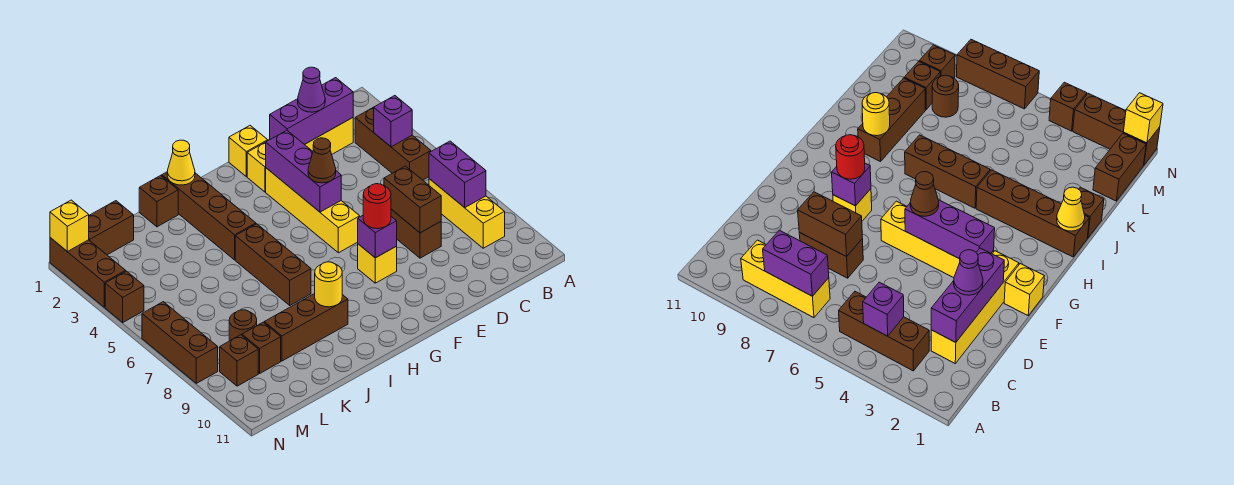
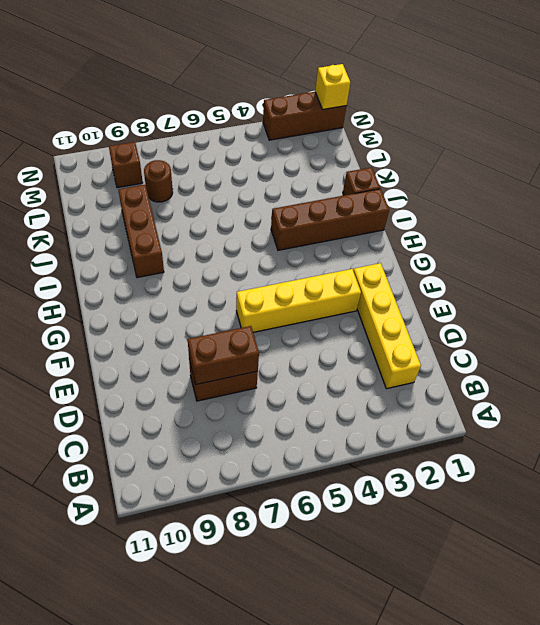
none -> brown brick B3:B5 level 1
none -> yellow brick B7:B9 level 1
none -> yellow brick F1 level 1
none -> yellow brick F8 level 1

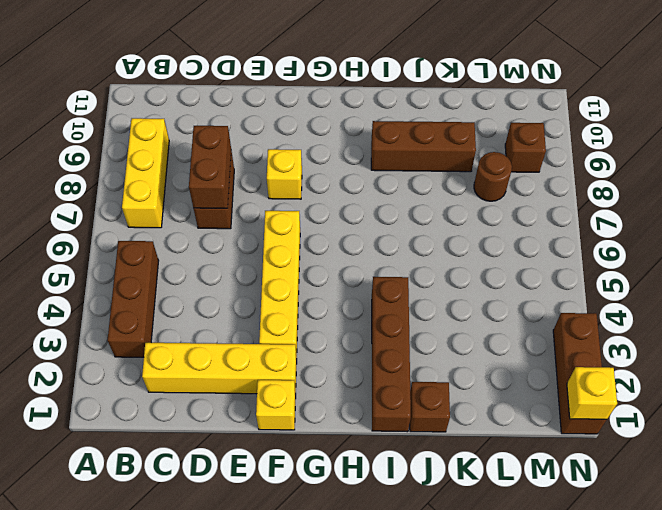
none -> brown brick I5:I7 level 1
none -> brown brick L1:M1 level 1
none -> brown brick L9 level 1
none -> brown brick N4 level 1

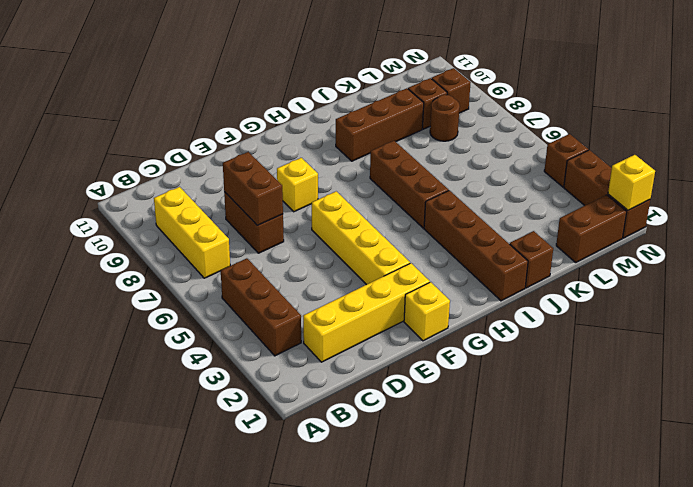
none -> brown brick N6:N8 level 1
none -> purple brick B4 level 2
none -> purple brick B7:B8 level 2
none -> purple brick C2:E2 level 2

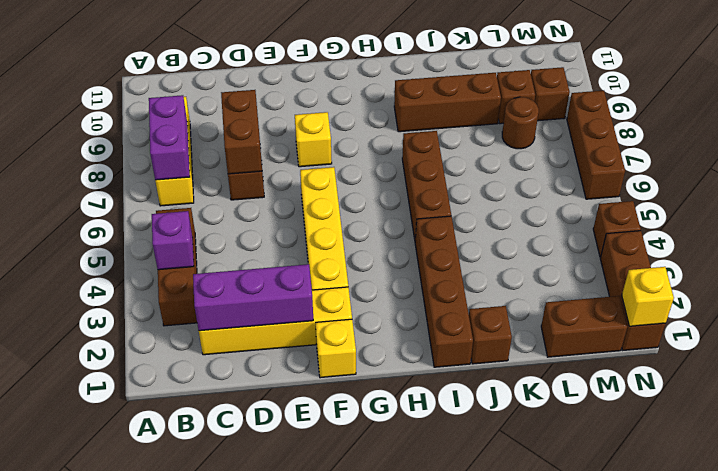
none -> purple brick F3:F5 level 2
none -> purple brick F8 level 2
none -> yellow cone I1 level 2
none -> yellow round brick I9 level 2

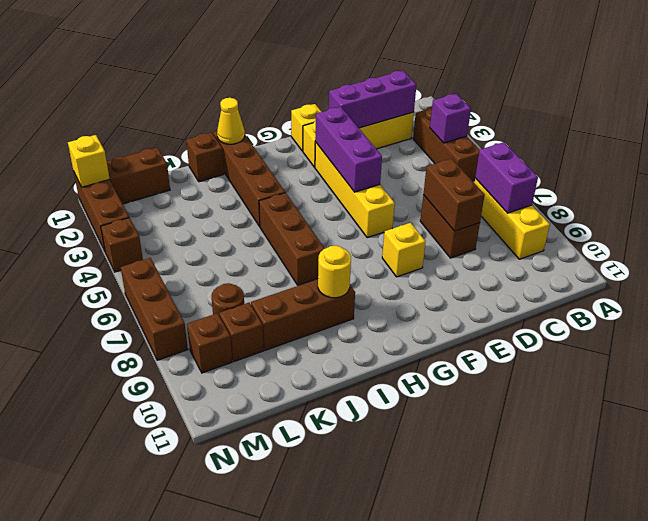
none -> purple brick F8 level 2
none -> purple cone D2 level 3
none -> brown cone F5 level 3
none -> red round brick F8 level 3

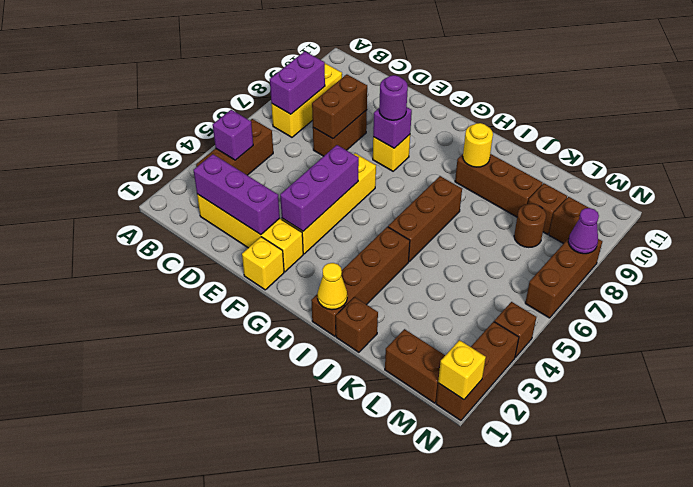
purple round brick F8 level 3 -> red round brick F8 level 3
purple cone N8 level 2 -> purple cone D2 level 3
none -> brown cone F5 level 3

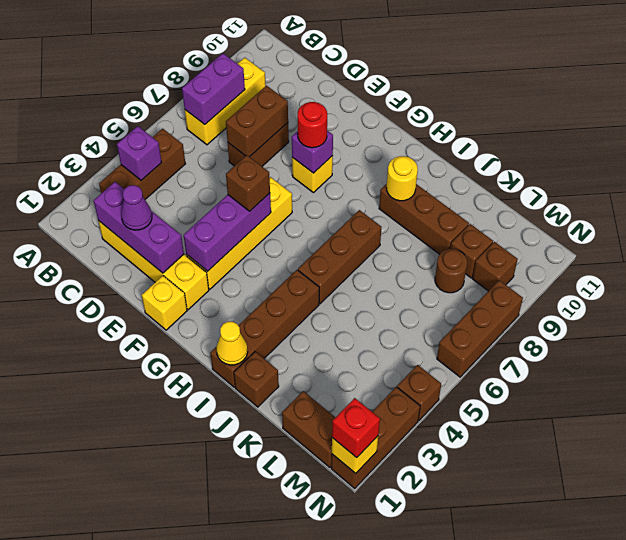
brown brick F5 level 3 -> brown cone F5 level 3
red brick N1 level 3 -> none

